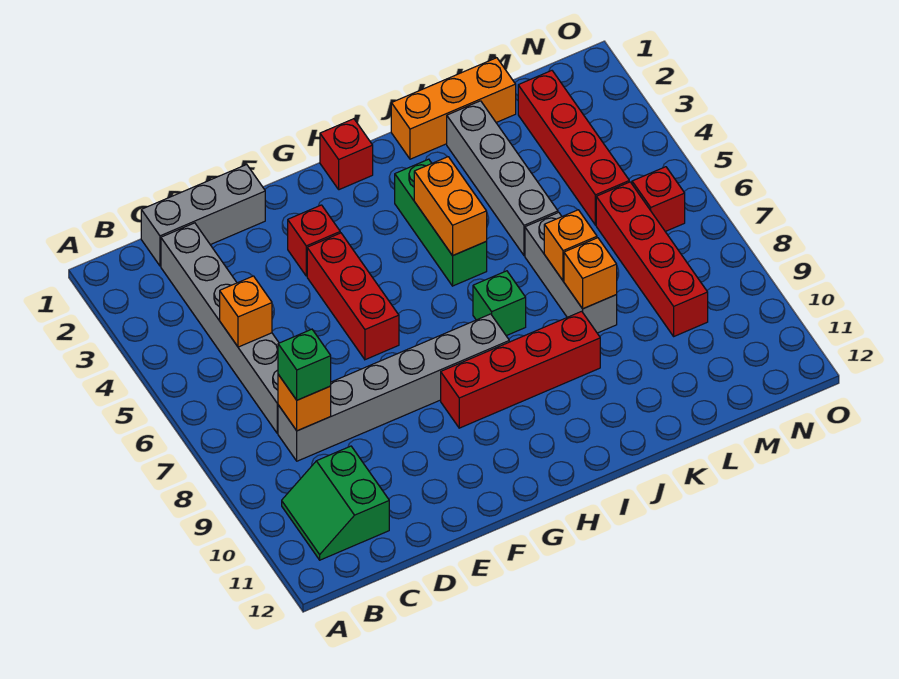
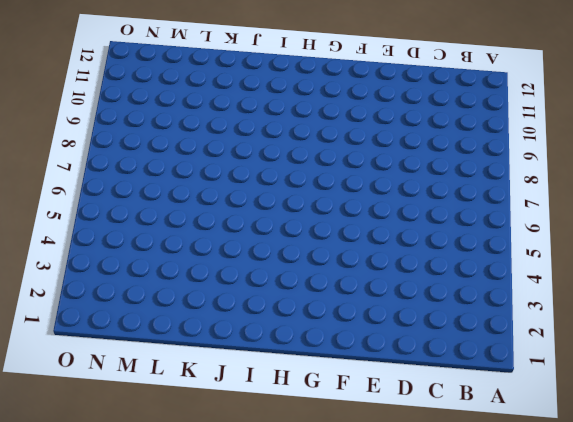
none -> green slope B10:C11 level 1 top C
none -> grey brick C1:E1 level 1
none -> grey brick C2:C7 level 1

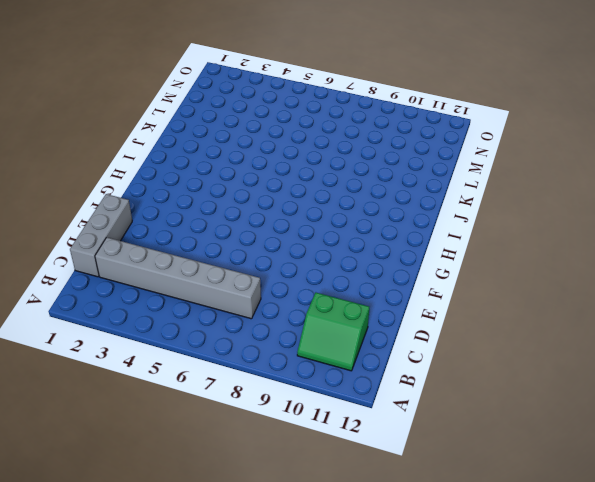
none -> grey brick C8:H8 level 1
none -> red brick F3 level 1
none -> red brick F4:F6 level 1

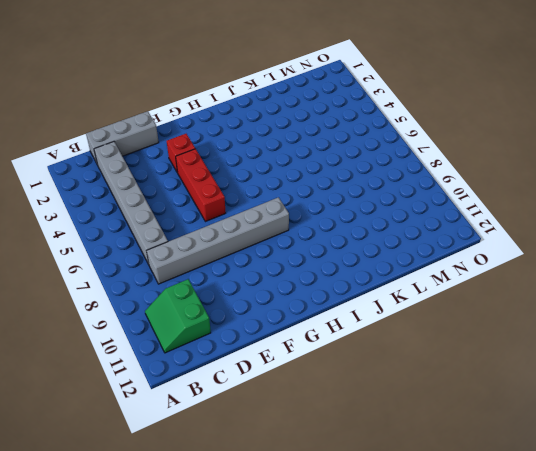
none -> red brick G9:J9 level 1
none -> red brick H1 level 1
none -> green brick I3:I5 level 1

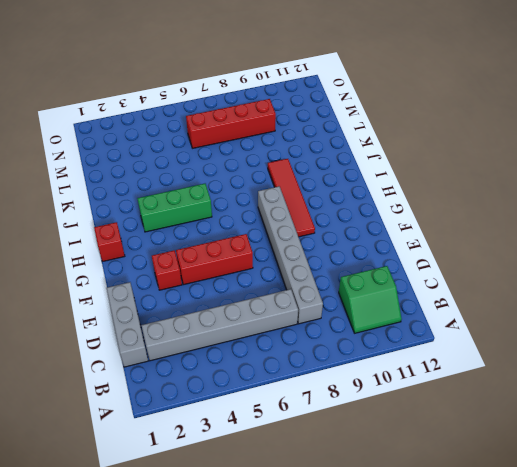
red tile G9:J9 level 1 -> red brick G9:J9 level 1
none -> green brick I7 level 1
none -> orange brick J1:L1 level 1
none -> grey brick K2:K5 level 1

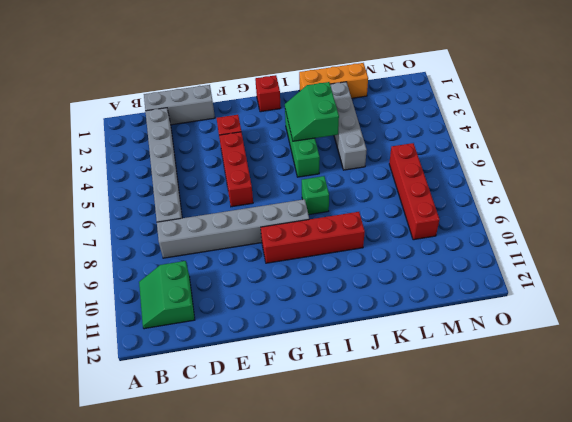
green slope I3:J4 level 2 top J -> orange brick I4:I5 level 2
none -> grey brick K6:K8 level 1
none -> red brick M2:M5 level 1
none -> red brick N6 level 1

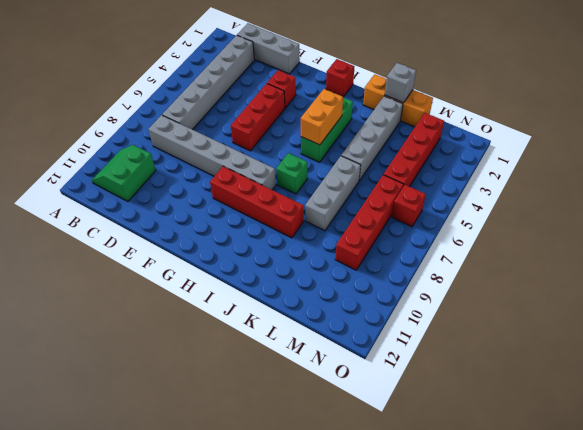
grey brick K1 level 2 -> none
none -> orange brick C5 level 2
none -> orange brick C8 level 2
none -> orange brick K7 level 2

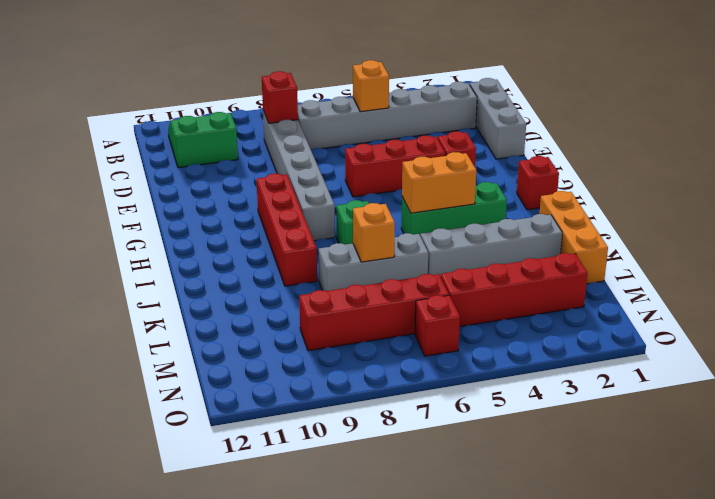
red brick C8 level 2 -> orange brick C8 level 2
none -> orange brick K8 level 2
none -> green brick C8 level 3

